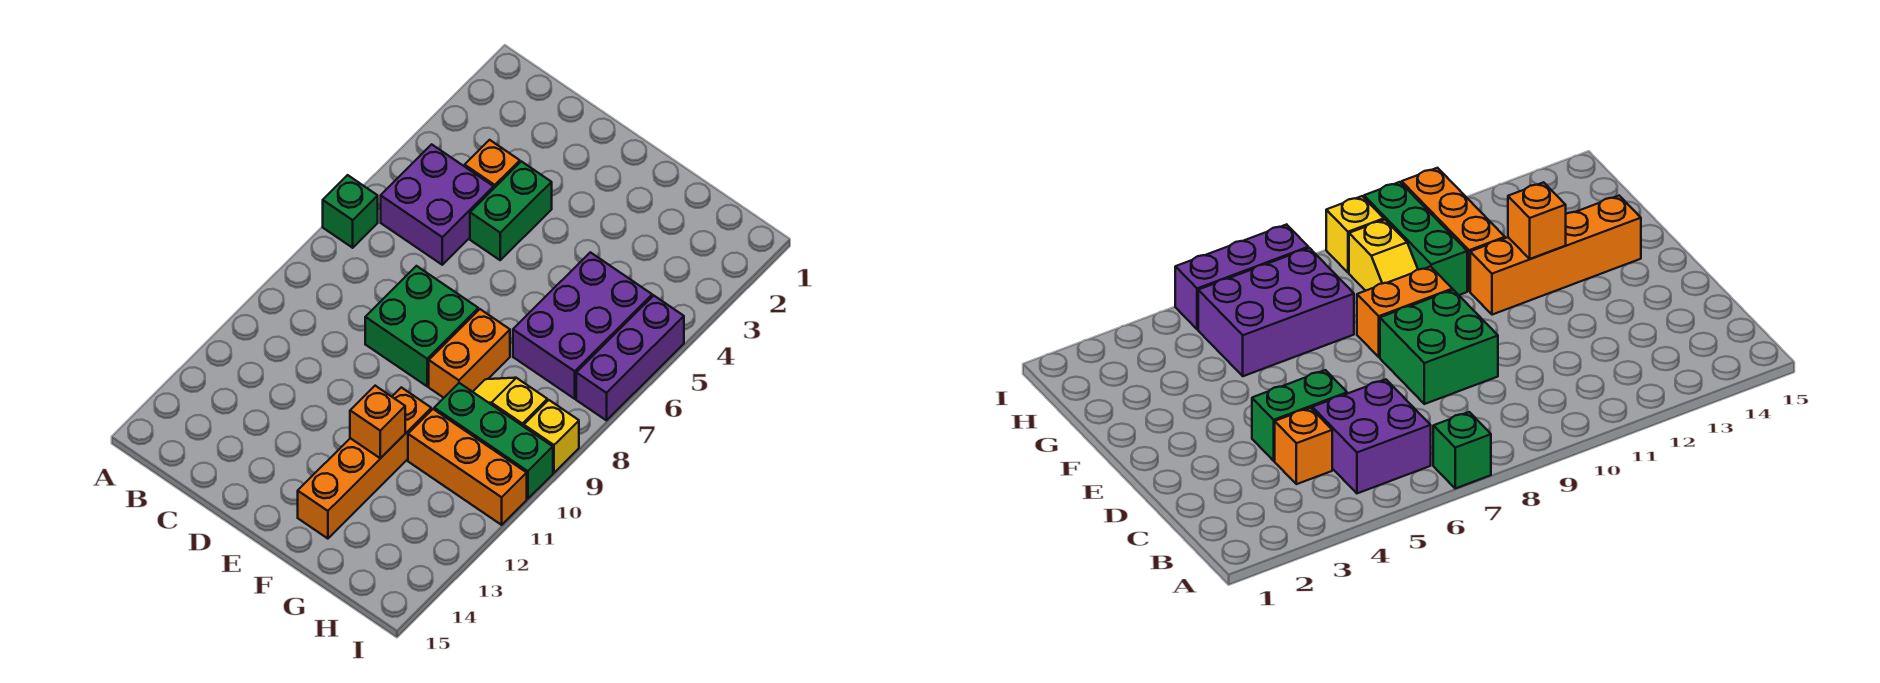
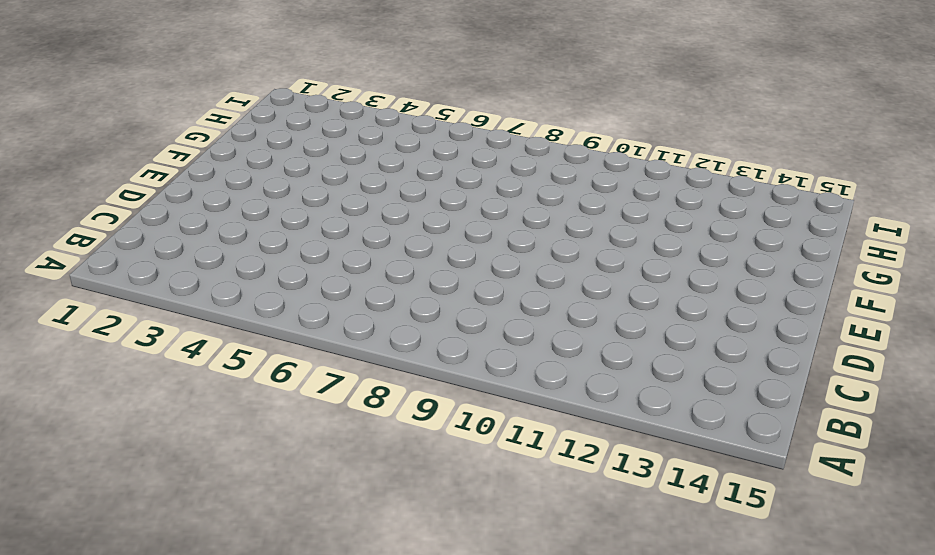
none -> green brick A7 level 1
none -> purple brick B5:C6 level 1
none -> orange brick C4 level 1

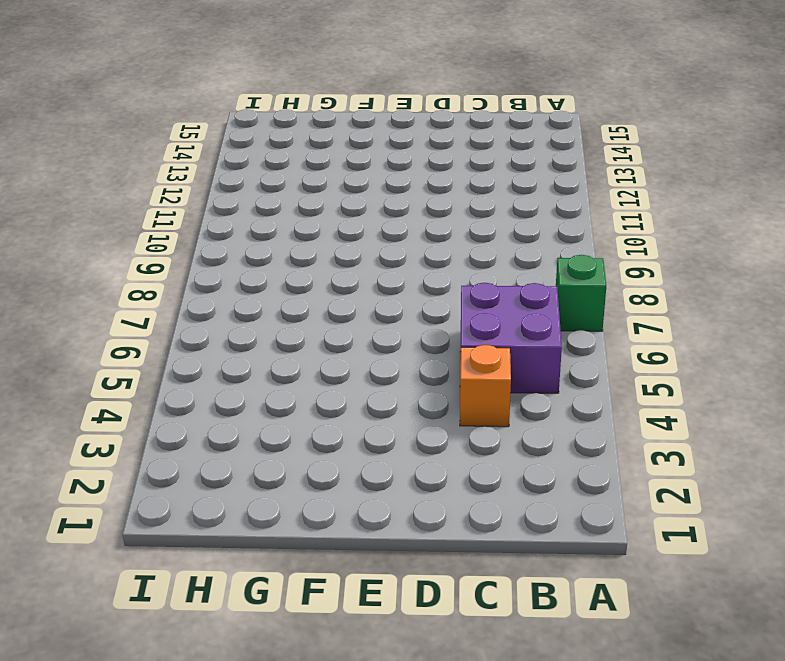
none -> green brick D4:D5 level 1
none -> green brick D8:E9 level 1
none -> orange brick F8:F9 level 1

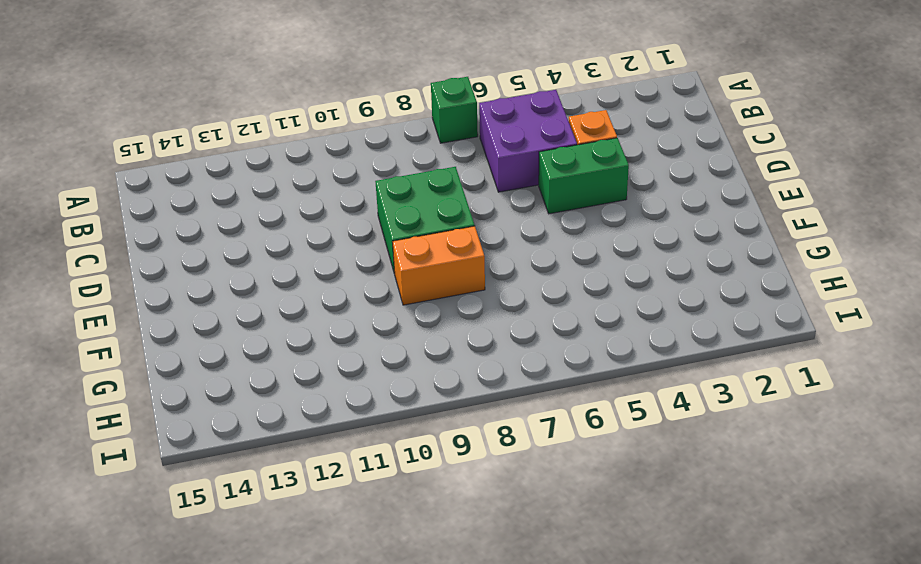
none -> orange brick F11:F14 level 1
none -> purple brick G5:H7 level 1
none -> yellow slope G9:H9 level 1 top H

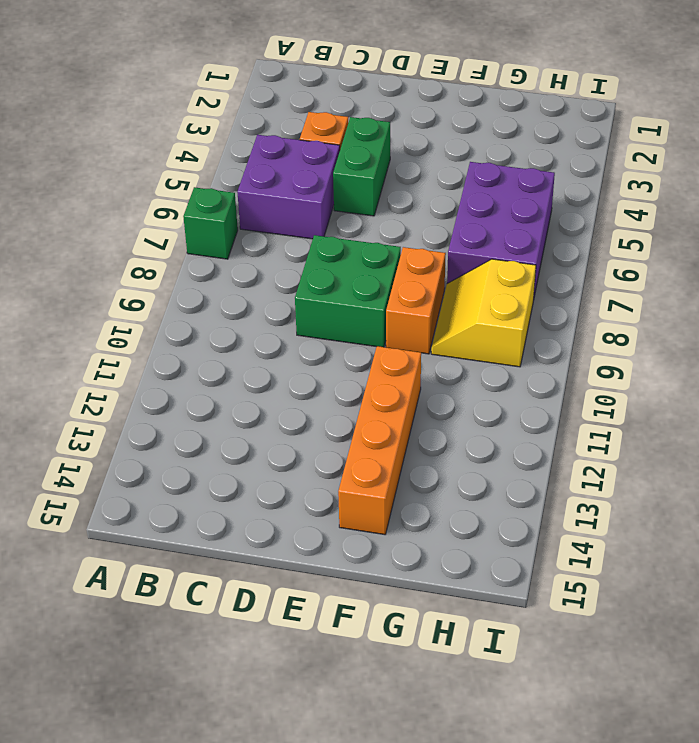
yellow slope G8:H9 level 1 top H -> yellow slope G9:H9 level 1 top H
none -> green brick G10:I10 level 1
none -> orange brick G11:I11 level 1
none -> purple brick I5:I7 level 1

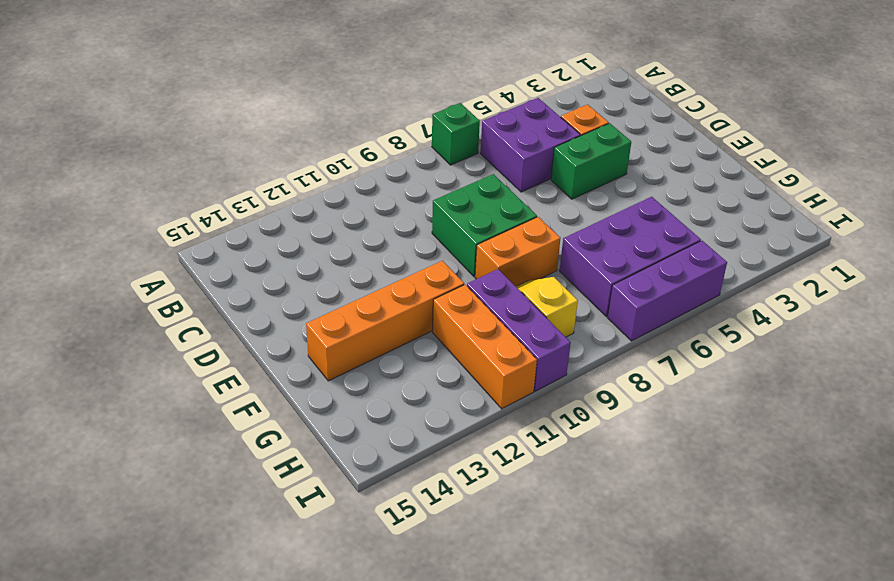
purple brick G10:I10 level 1 -> green brick G10:I10 level 1
none -> yellow brick I9 level 1
none -> orange brick F12 level 2

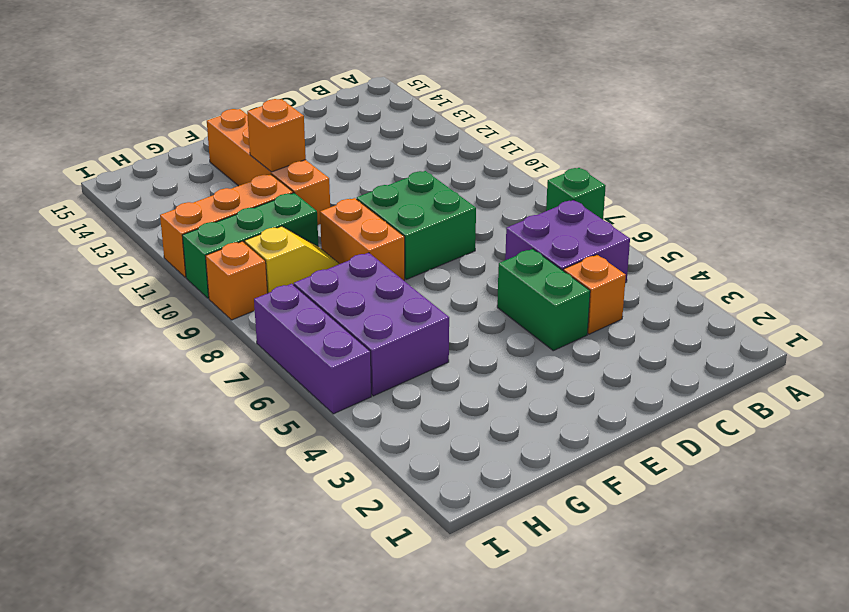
orange brick I9 level 1 -> yellow brick I9 level 1

